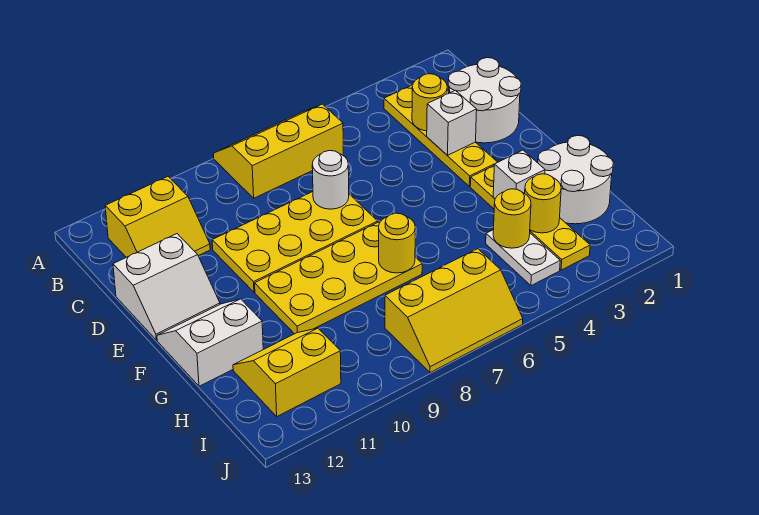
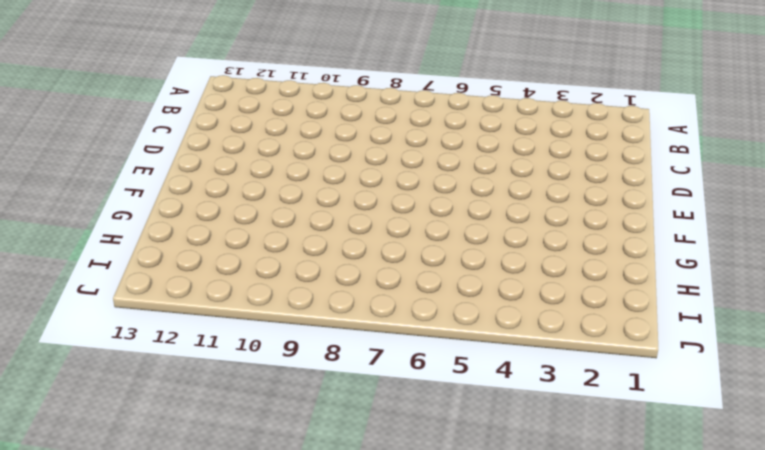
none -> yellow slope A6:B8 level 1 top B
none -> yellow plate B3:E3 level 1
none -> yellow slope B11:C12 level 1 top B

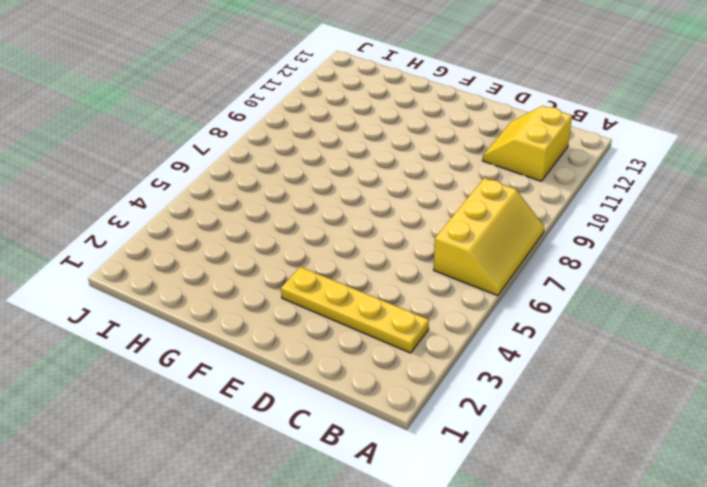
none -> white round brick C1:D2 level 1
none -> yellow plate D7:E10 level 1
none -> white slope D12:E13 level 1 top D

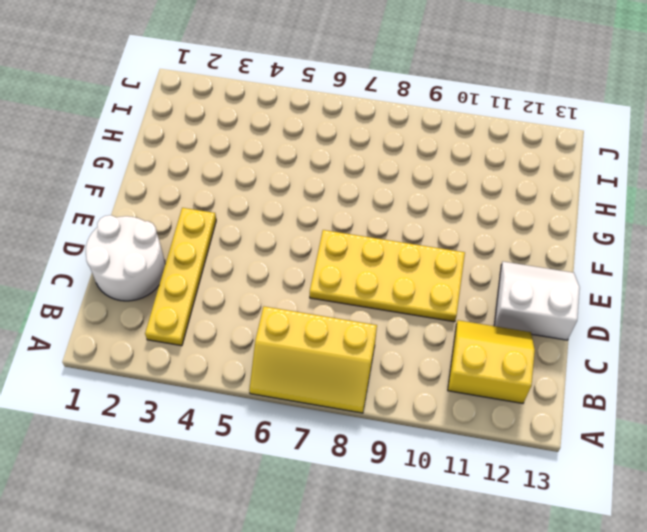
none -> yellow plate F3:I3 level 1
none -> yellow plate F7:G10 level 1
none -> white slope F12:G13 level 1 top G

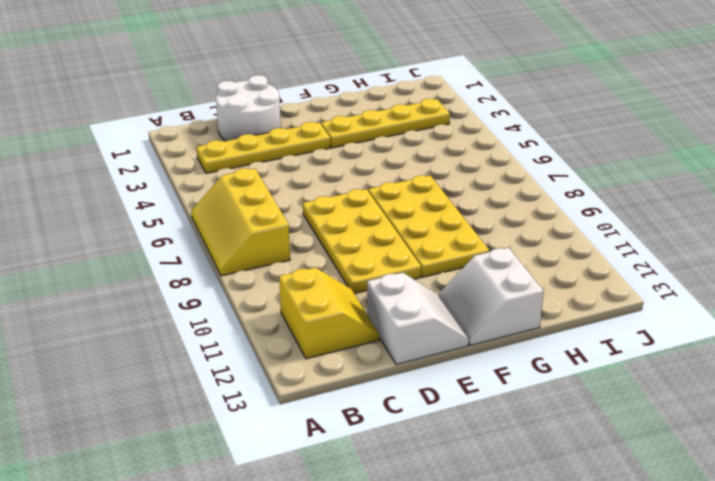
none -> white round brick G1:H2 level 1
none -> white plate H4:I4 level 1
none -> yellow slope H11:I12 level 1 top I

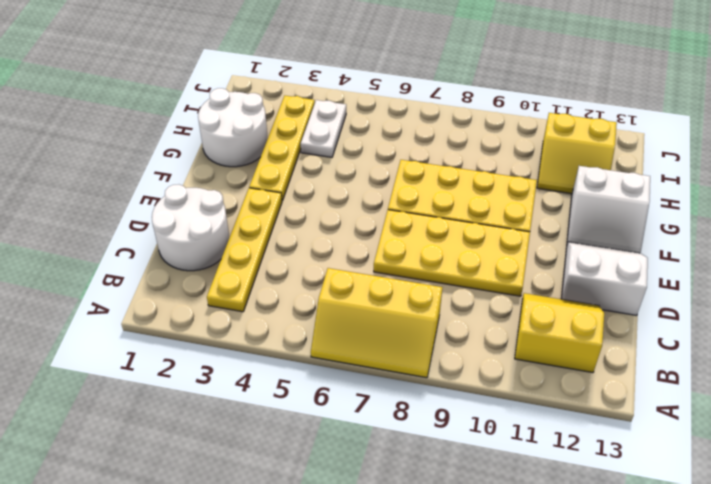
none -> yellow slope I6:J8 level 1 top I
none -> yellow round brick C3 level 2
none -> white brick D3 level 2

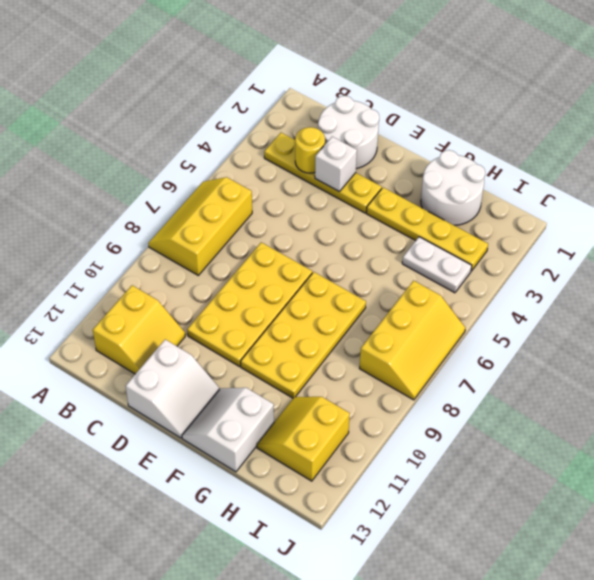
none -> white round brick D7 level 2
none -> white brick G3 level 2
none -> yellow round brick G7 level 2

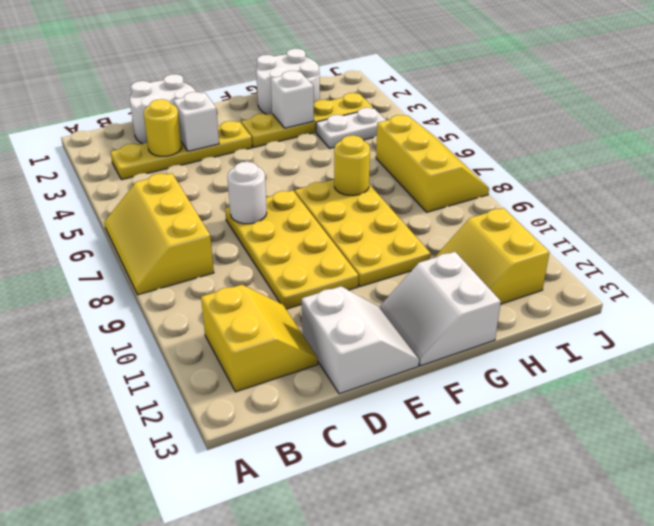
none -> yellow round brick H3 level 2
none -> yellow round brick H4 level 2

